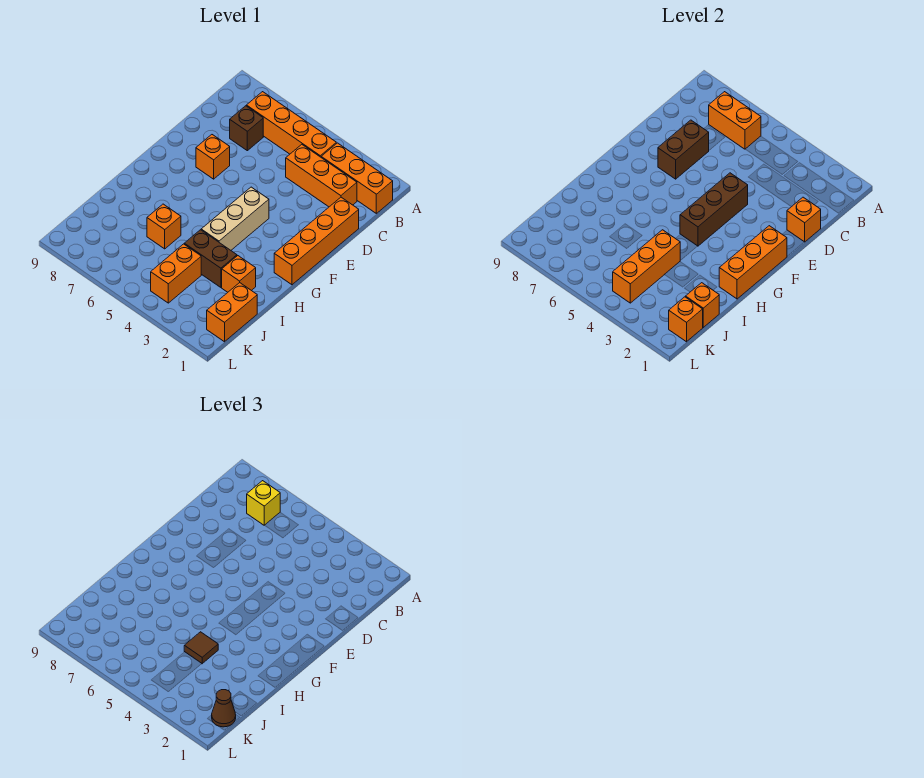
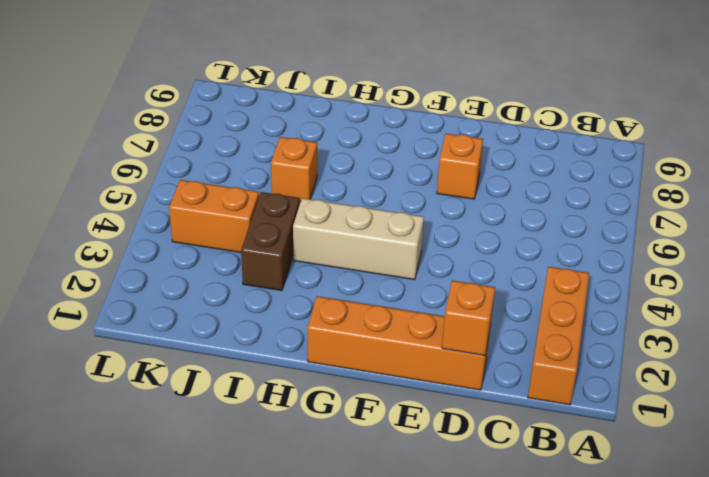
none -> orange brick B4:B7 level 1
none -> orange brick C2:C4 level 1
none -> brown brick C7 level 1

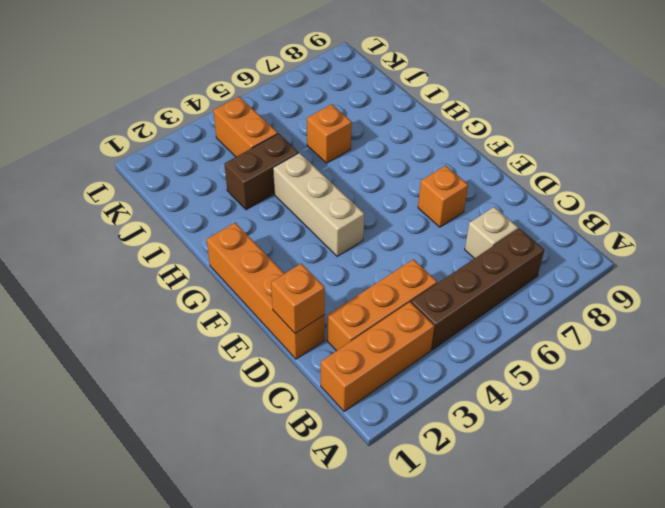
brown brick B4:B7 level 1 -> orange brick B4:B7 level 1
tan brick C7 level 1 -> brown brick C7 level 1
none -> orange brick I2 level 1
none -> orange brick J1:K1 level 1
none -> orange brick B6:B7 level 2

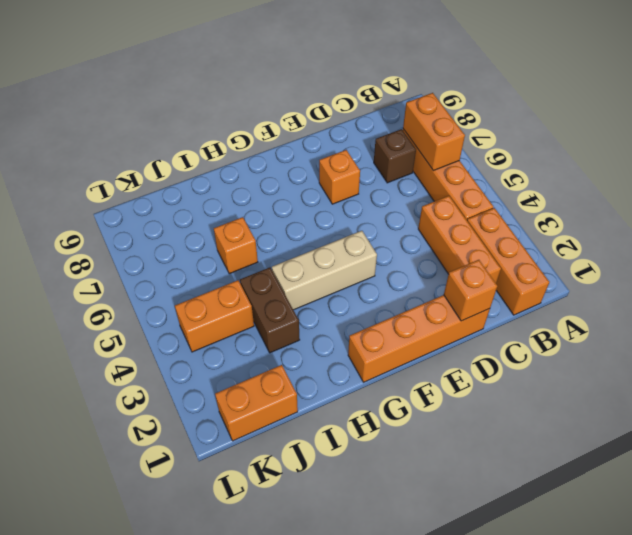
none -> orange brick I2 level 1
none -> brown brick D7:E7 level 2
none -> brown brick E4:G4 level 2

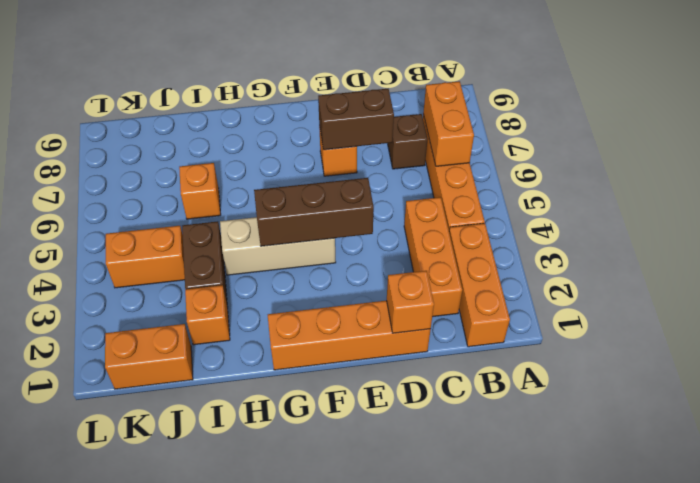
none -> orange brick F1:H1 level 2
none -> orange brick I4:K4 level 2
none -> orange brick J1 level 2

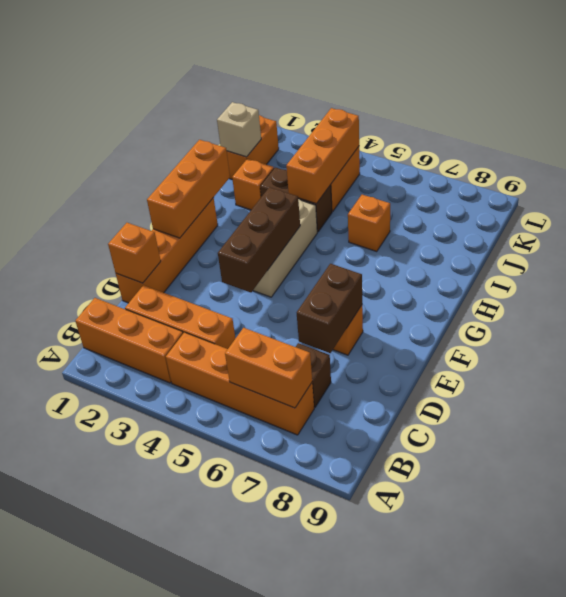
tan brick J1 level 2 -> orange brick J1 level 2
none -> orange brick K1 level 2
none -> yellow brick B7 level 3
none -> brown tile I4 level 3

